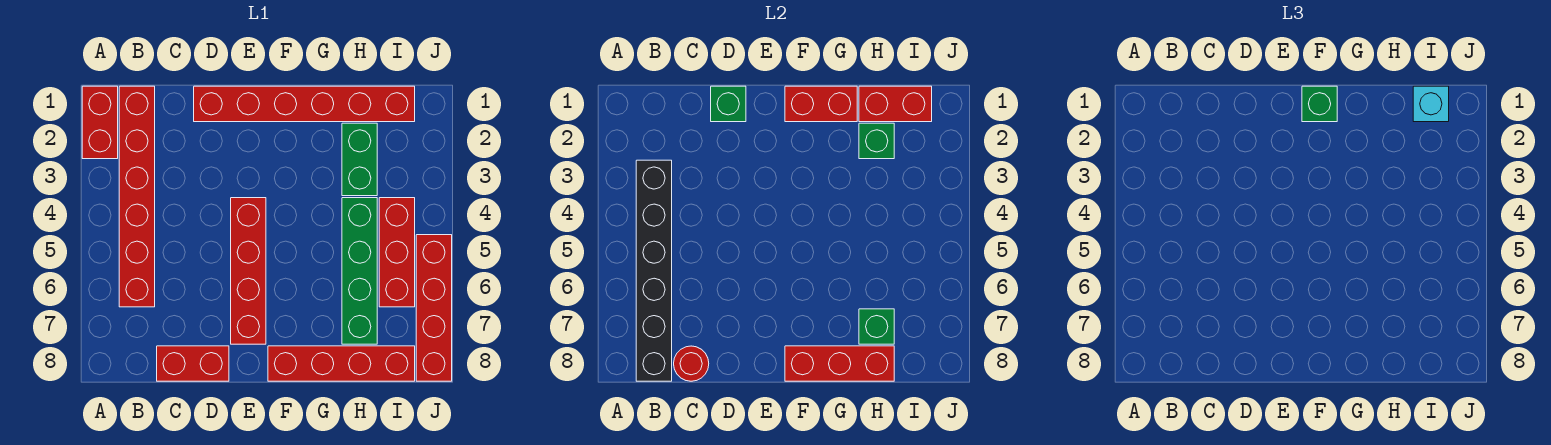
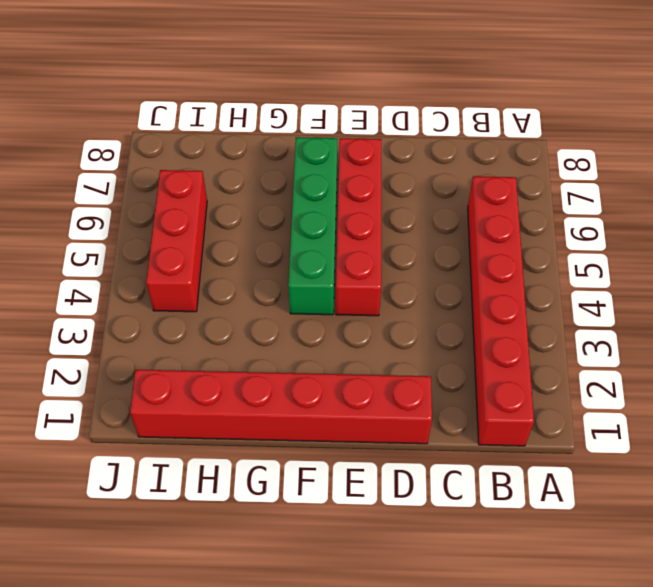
green brick F4:F7 level 1 -> green brick H4:H7 level 1
none -> red brick A1:A2 level 1
none -> red brick C8:D8 level 1
none -> red brick F8:I8 level 1

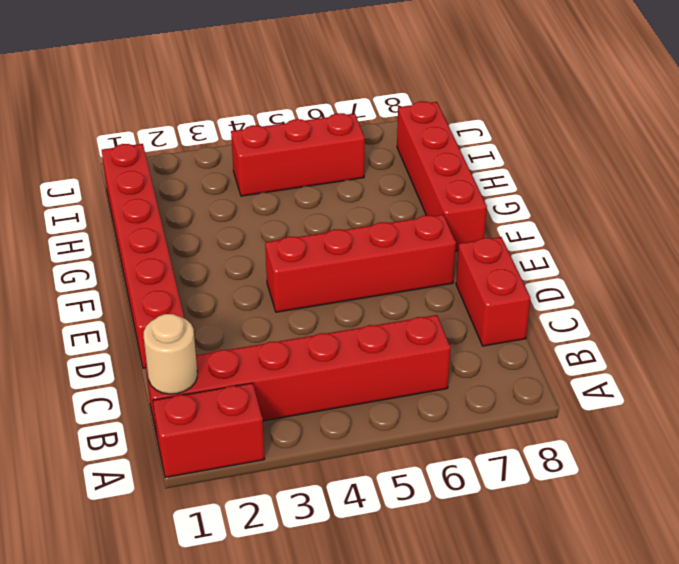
tan round brick B1 level 2 -> none
none -> green brick H2:H3 level 1
none -> green brick H4:H7 level 1
none -> red brick J5:J8 level 1

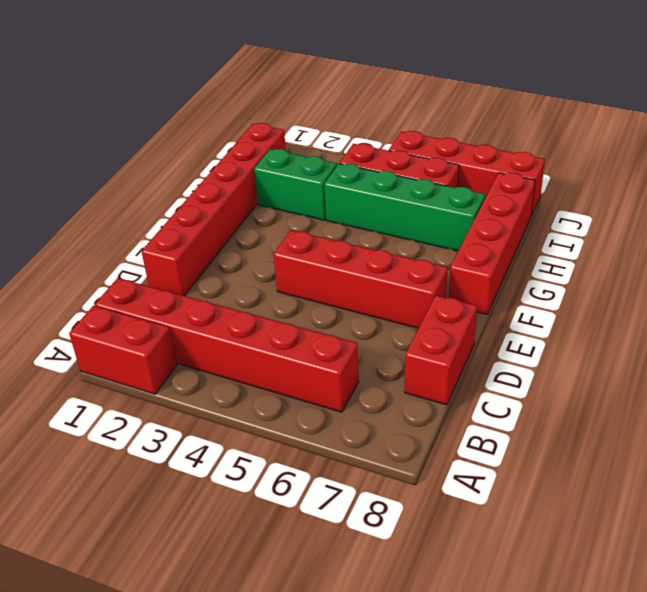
none -> black brick B3:B8 level 2
none -> red round brick C8 level 2
none -> green brick D1 level 2

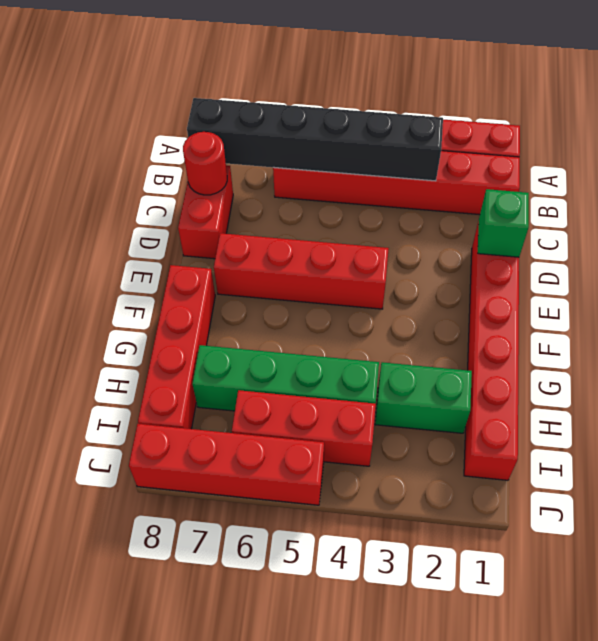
none -> red brick F1:G1 level 2
none -> red brick F8:H8 level 2
none -> red brick H1:I1 level 2

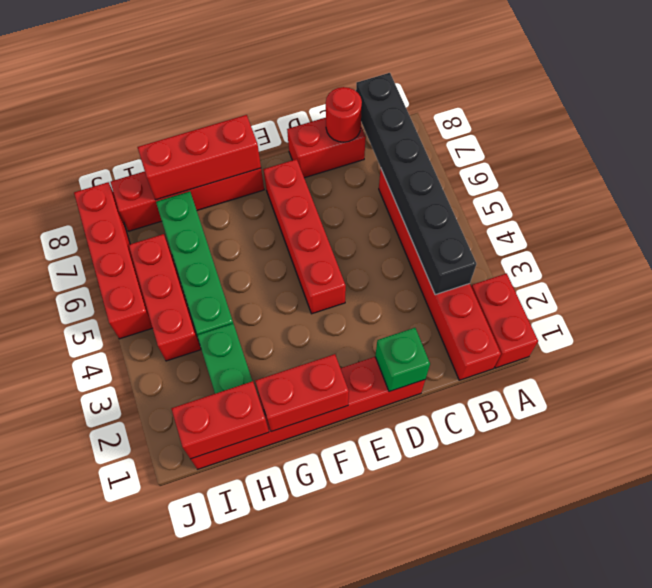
none -> green brick H2 level 2
none -> green brick H7 level 2
none -> green brick F1 level 3

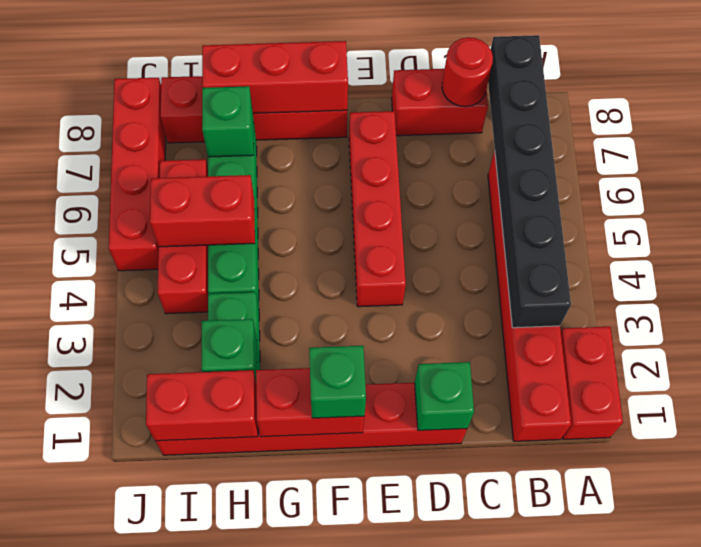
red brick H5:I5 level 2 -> none
none -> cyan brick I1 level 3

